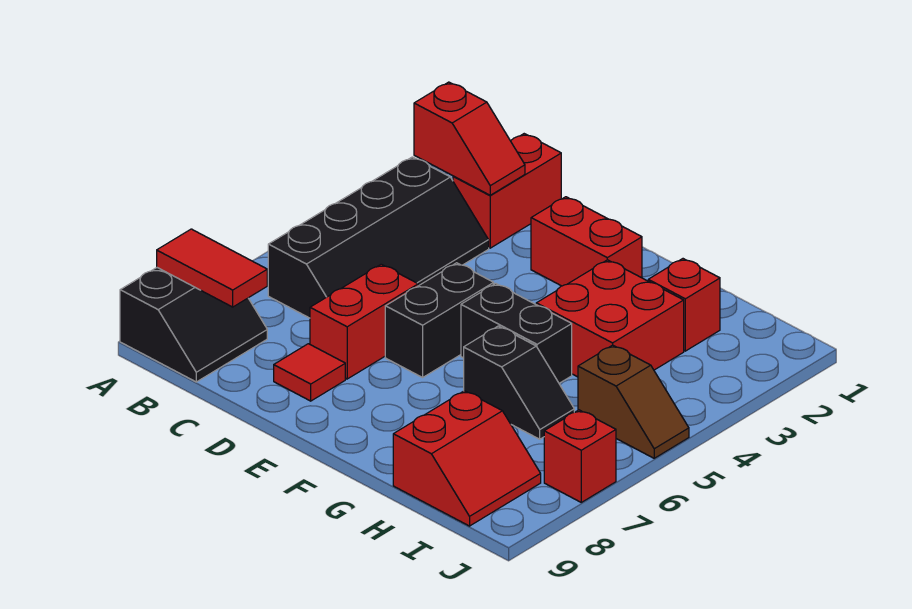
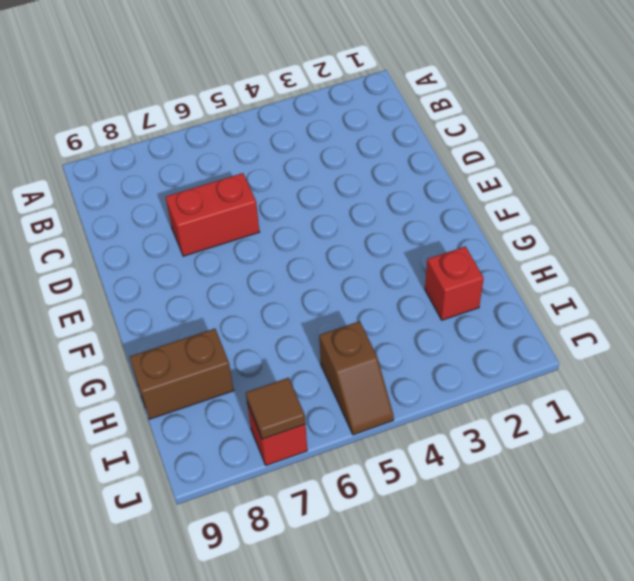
brown brick H8:H9 level 1 -> red slope H8:I9 level 1 top H
brown tile J7 level 2 -> none
none -> black slope A8:B9 level 1 top A
none -> black slope B3:C6 level 1 top B
none -> red brick C1:C2 level 1

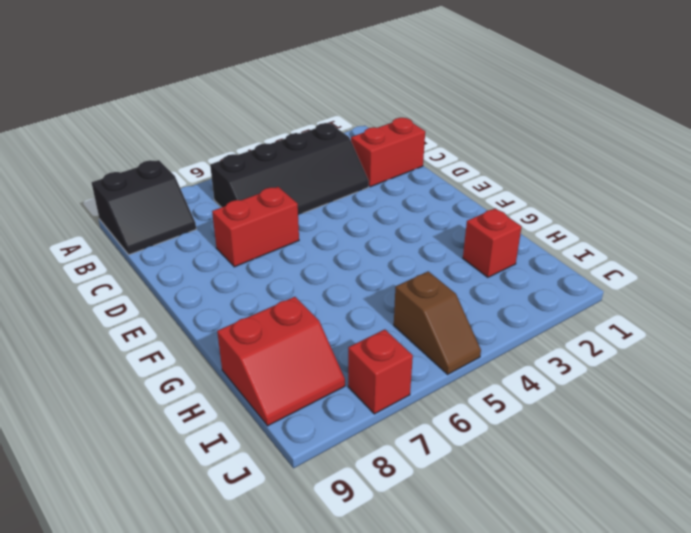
none -> red tile D8 level 1
none -> red brick E2:F2 level 1
none -> black brick E5:E6 level 1

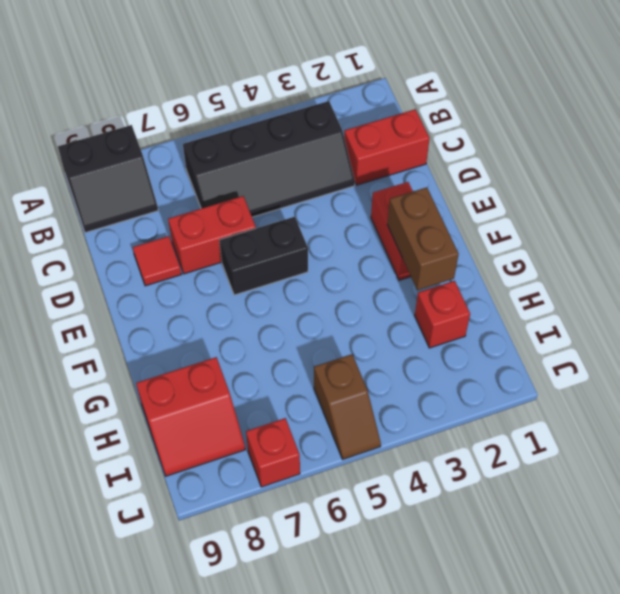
brown brick F2:G2 level 2 -> none
none -> black brick F5:G5 level 1
none -> red brick G3:H4 level 1
none -> black slope G6:H6 level 1 top G

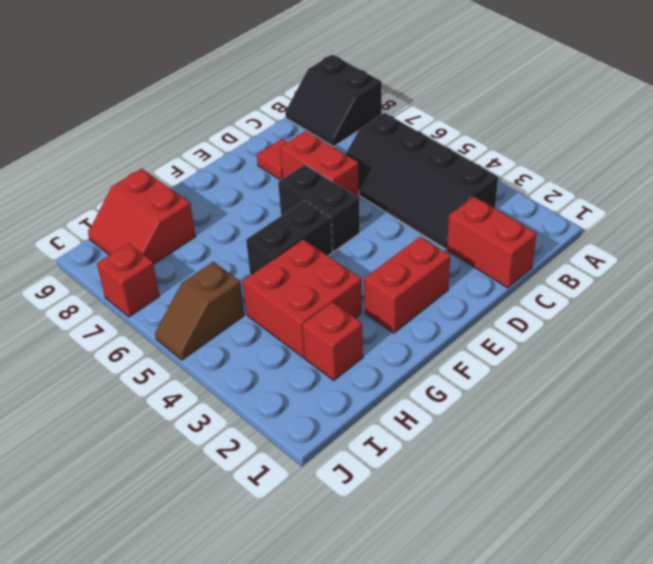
none -> black slope G6:H6 level 1 top G
none -> red tile A8:B8 level 2
none -> red slope B2:C2 level 2 top B

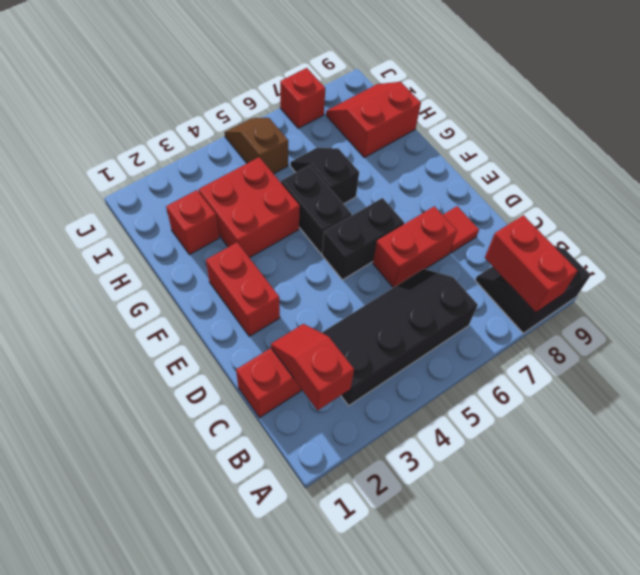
red brick A8:B8 level 2 -> red tile A8:B8 level 2

